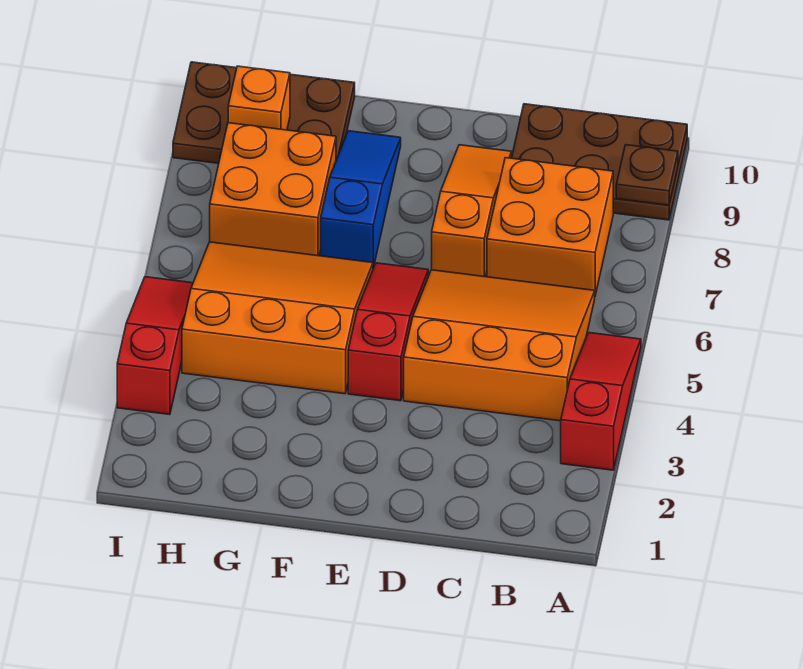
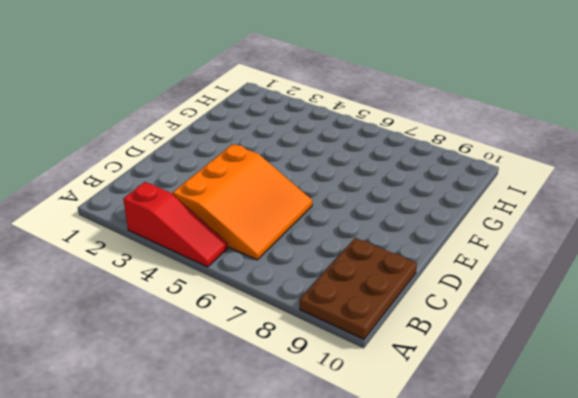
none -> orange brick B7:C8 level 1
none -> orange slope D7:D9 level 1 top 7
none -> red slope E4:E6 level 1 top 4

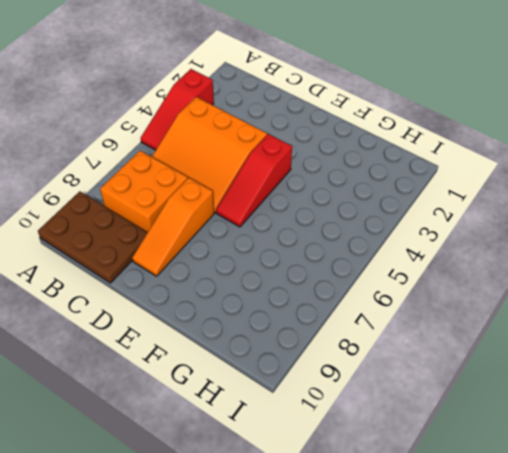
none -> orange slope F4:H6 level 1 top 4
none -> blue slope F7:F9 level 1 top 7
none -> orange brick G7:H8 level 1

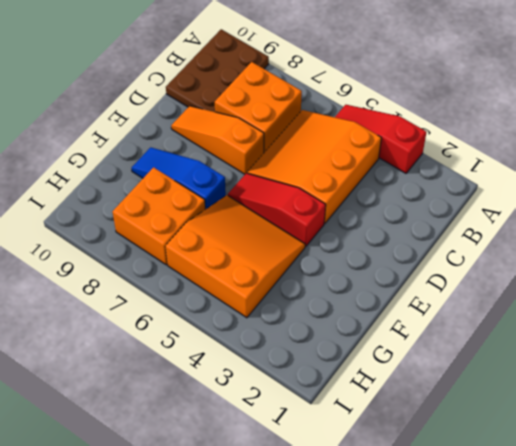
orange slope F4:H6 level 1 top H -> orange slope F4:H6 level 1 top 4
none -> brown plate G9:I10 level 1
none -> red slope I3:I5 level 1 top 3
none -> brown plate A9 level 2

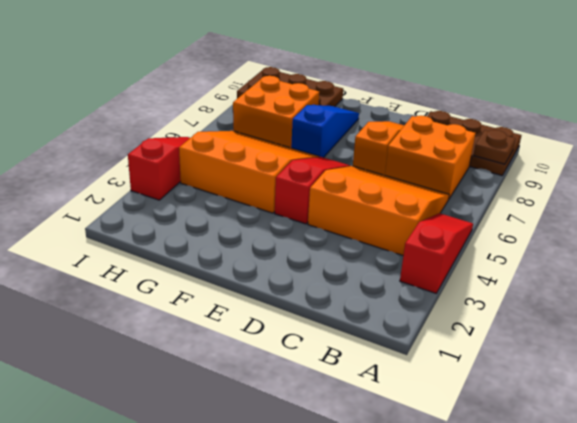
none -> orange brick H9 level 2

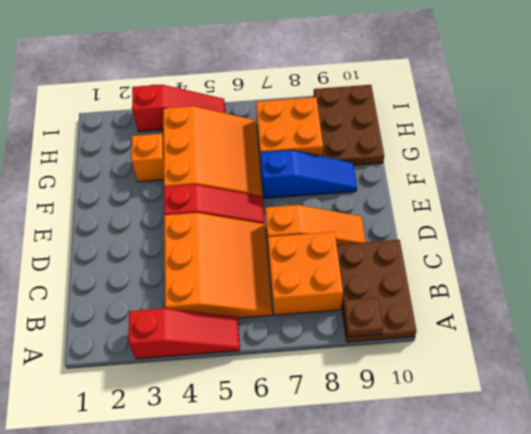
orange brick G3 level 1 -> orange brick H9 level 2

